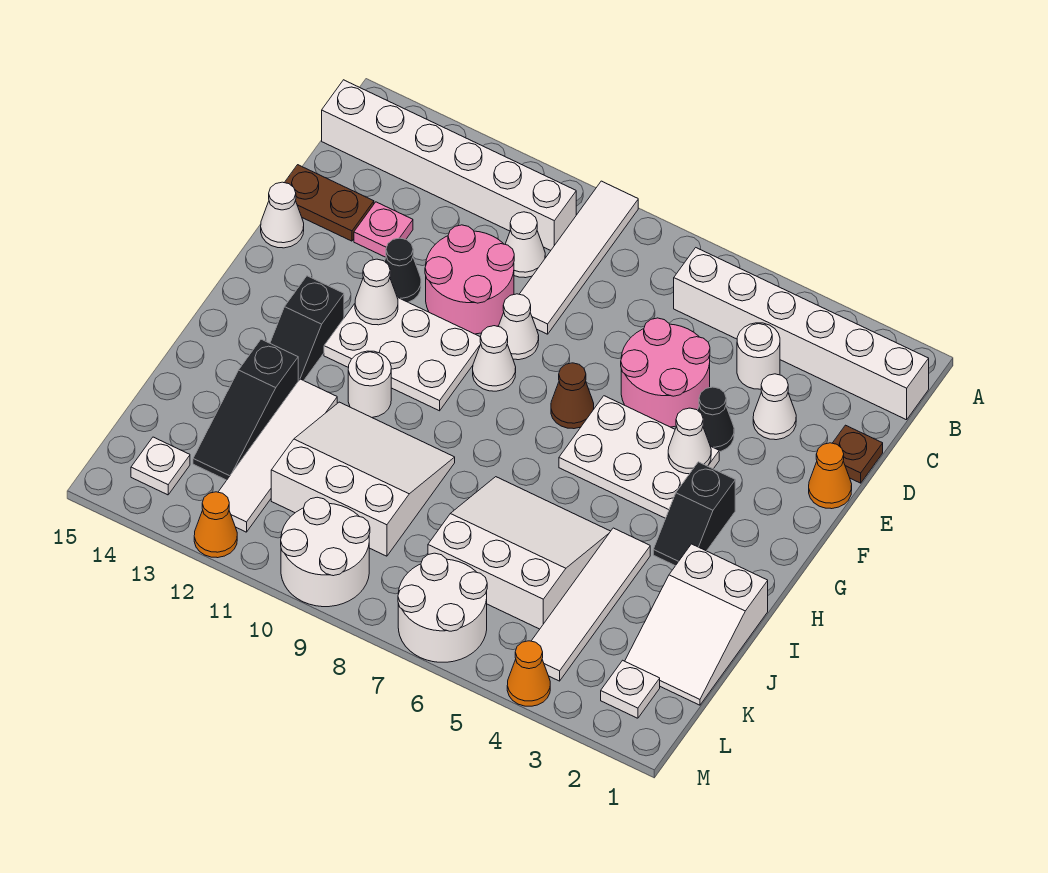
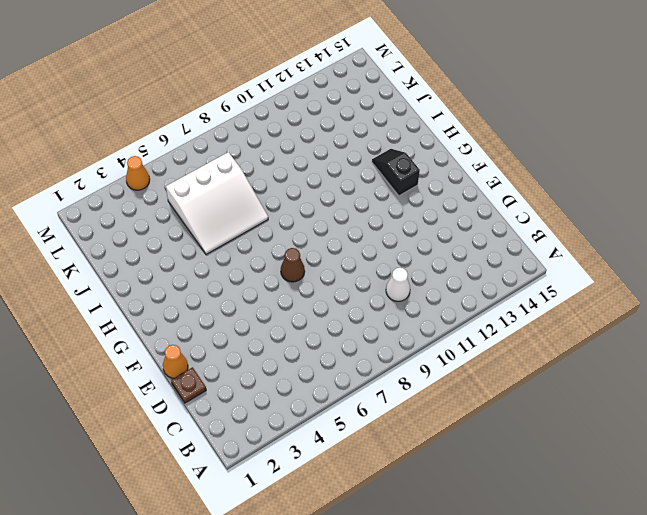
none -> white tile A9:D9 level 1
none -> white brick B1:B6 level 1
none -> white brick B10:B15 level 1
none -> white round brick C4 level 1

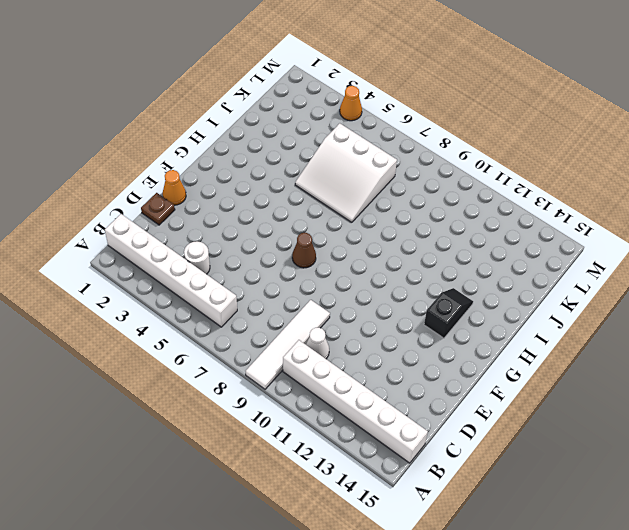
none -> white cone D3 level 1
none -> pink round brick D5:E6 level 1
none -> pink round brick D10:E11 level 1
none -> pink plate D13 level 1

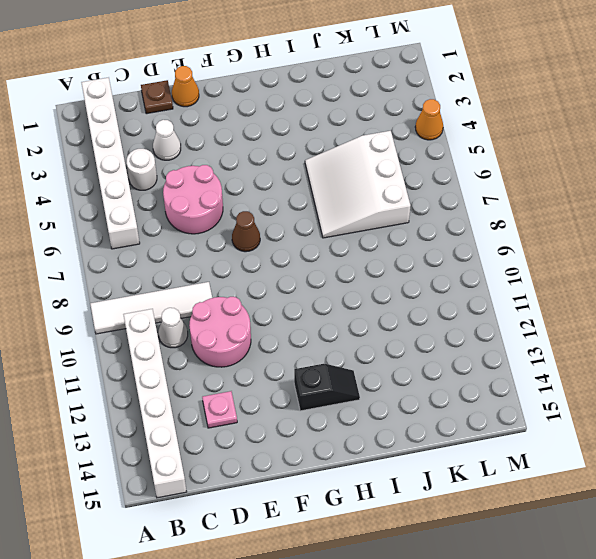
none -> brown plate D14:D15 level 1
none -> black cone E4 level 1
none -> white cone E9 level 1
none -> black cone E12 level 1

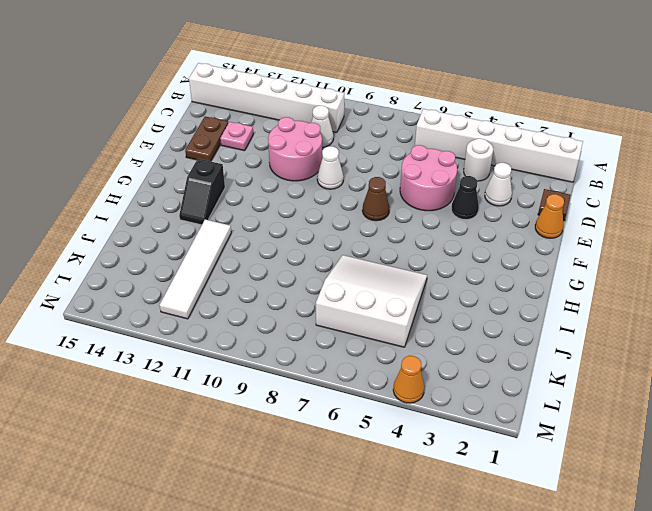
brown plate D14:E14 level 1 -> brown plate D14:D15 level 1
none -> white tile A9:D9 level 1
none -> black cone E12 level 1
none -> white cone E15 level 1
none -> white plate F4:G6 level 1

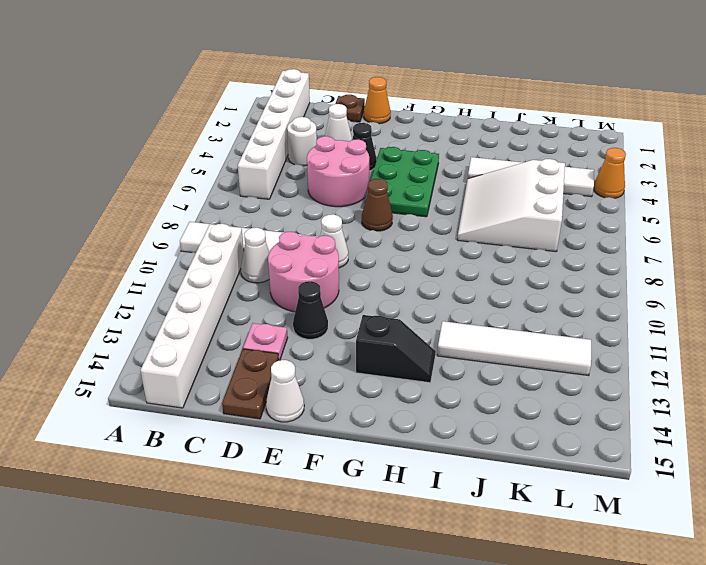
green plate F4:G6 level 1 -> white plate F4:G6 level 1
none -> white cone F9 level 1
none -> white plate F10:G12 level 1
none -> black slope G3:H3 level 1 top G
none -> white round brick H11 level 1

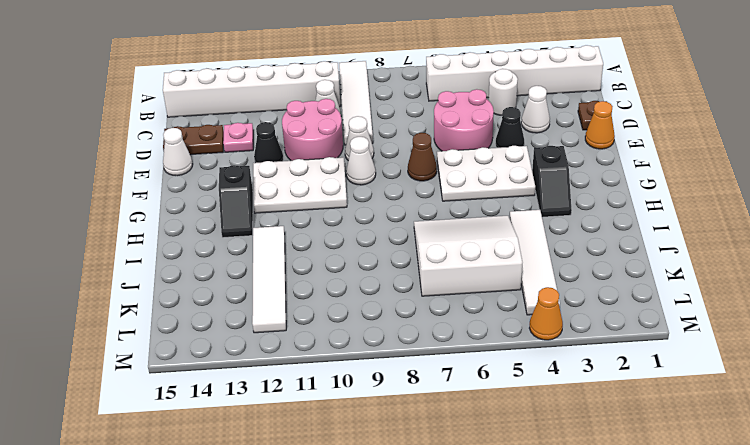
none -> white round brick H11 level 1
none -> white slope I1:K2 level 1 top I
none -> white slope I9:K11 level 1 top K
none -> black slope I13:K13 level 1 top I

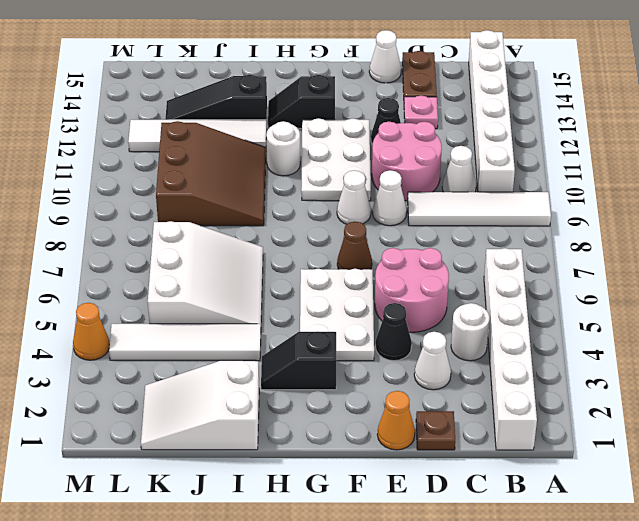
brown slope I9:K11 level 1 top K -> white slope I9:K11 level 1 top K
none -> white plate L2 level 1
none -> white round brick L6:M7 level 1
none -> white round brick L9:M10 level 1
none -> white plate L14 level 1

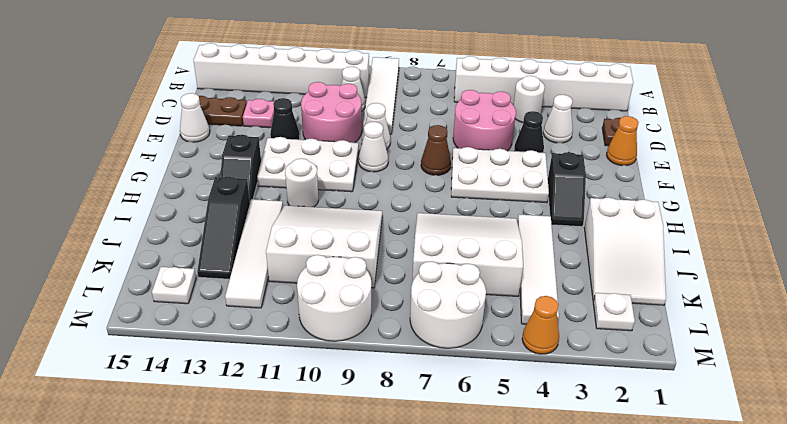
none -> orange cone M12 level 1
none -> white cone F4 level 2
none -> white cone F12 level 2

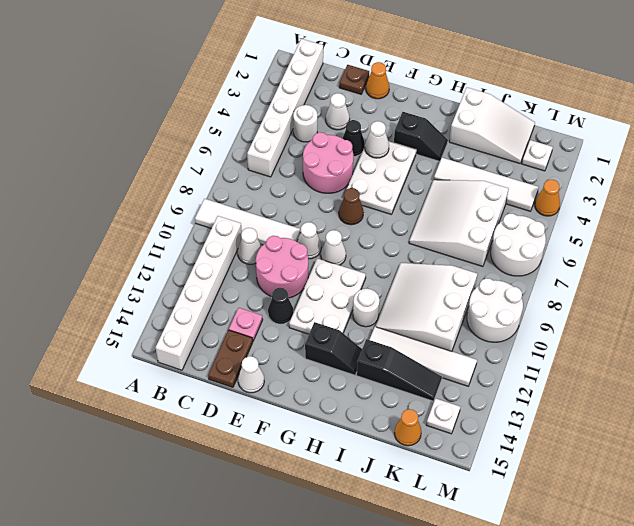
orange cone K15 level 1 -> orange cone M12 level 1
none -> white cone F12 level 2

